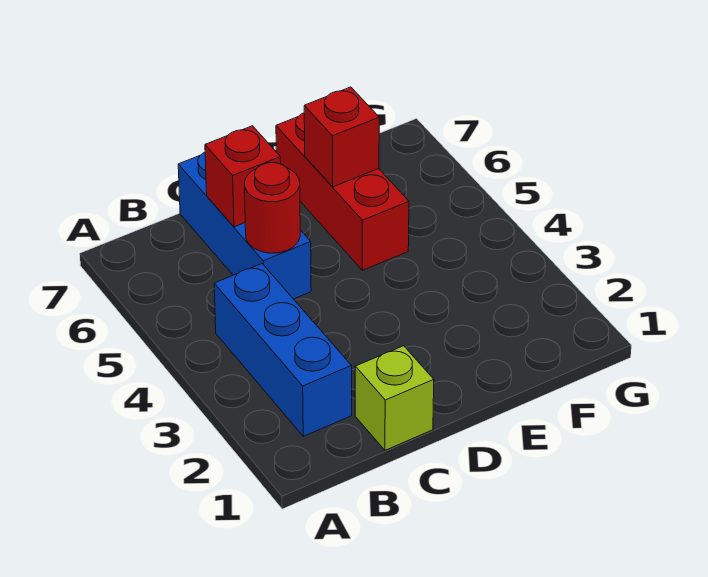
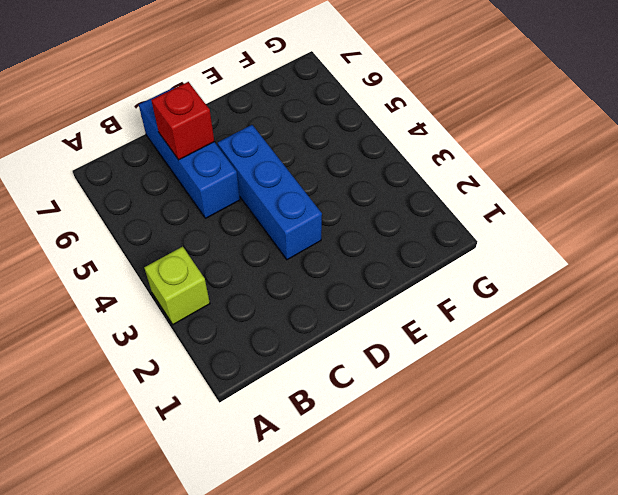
lime brick A3 level 1 -> lime brick C1 level 1
blue brick D3:D5 level 1 -> blue brick B2:B4 level 1
none -> red brick E5:E7 level 1
none -> red round brick C5 level 2

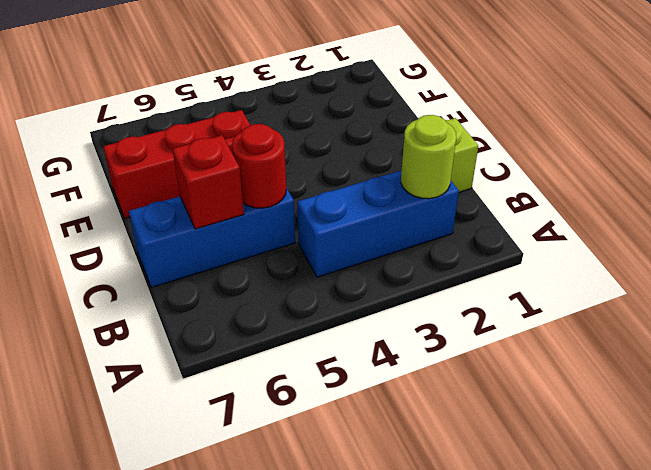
lime round brick B2 level 2 -> none
none -> red brick E6 level 2

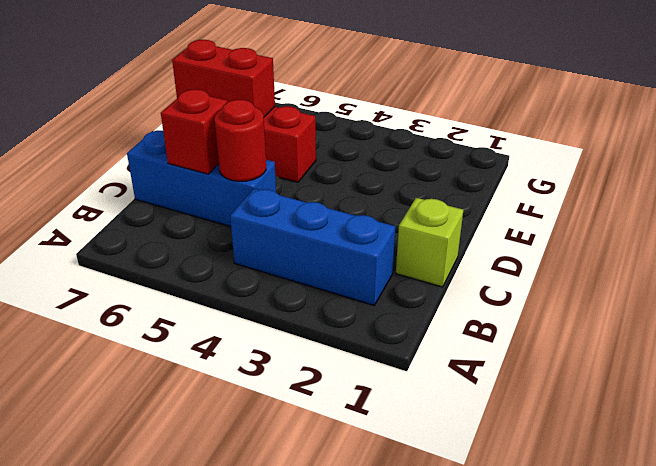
red brick E6:E7 level 2 -> red brick E6 level 2

